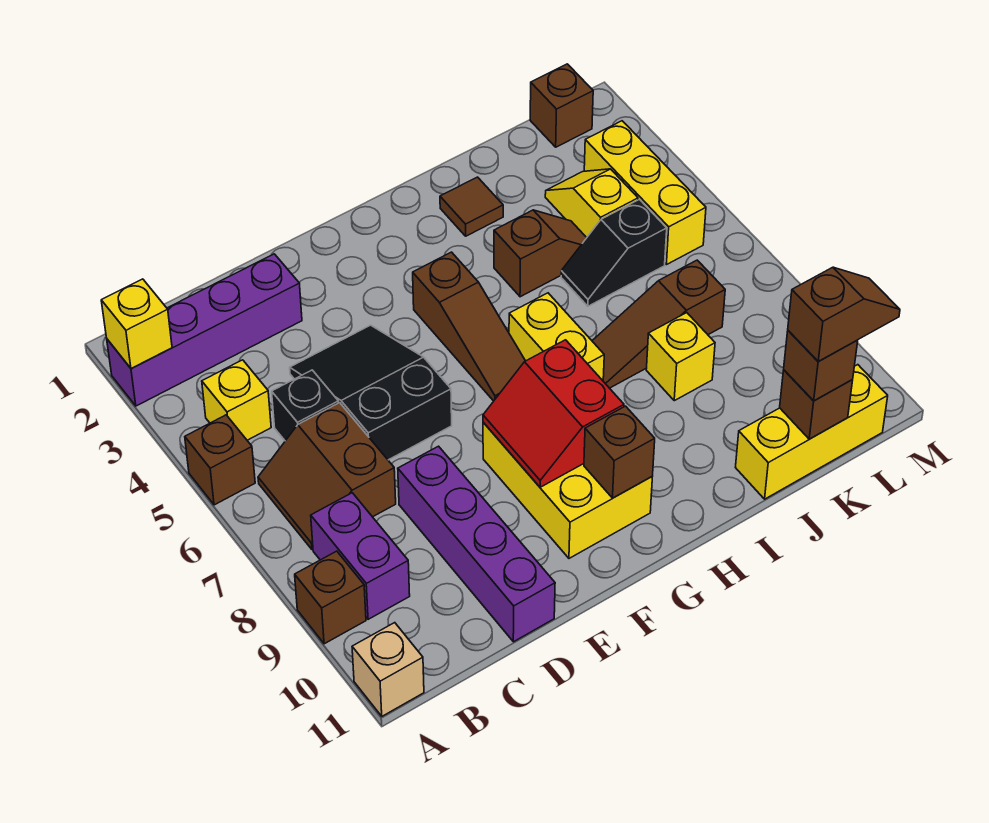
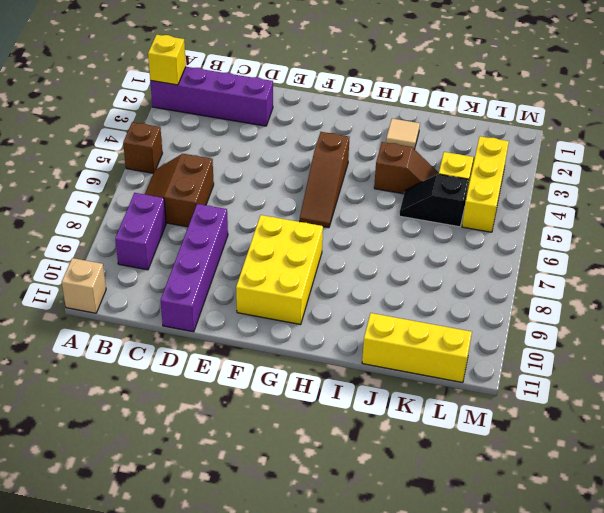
tan tile I2 level 1 -> brown tile I2 level 1
none -> brown brick A9 level 1
none -> yellow brick B4 level 1
none -> black brick C5 level 1

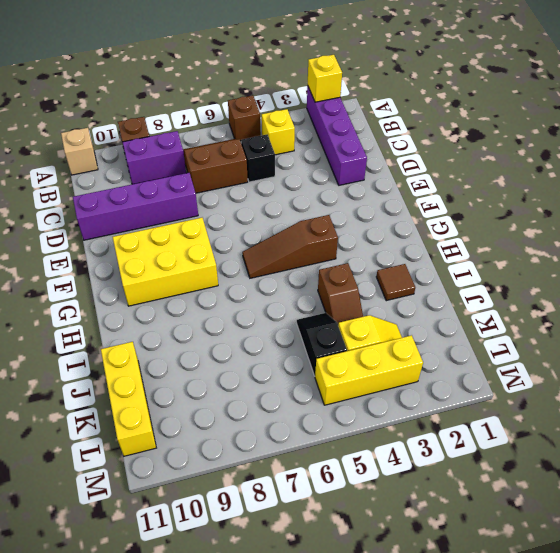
none -> black slope D4:E6 level 1 top 6
none -> yellow brick H6:H7 level 1
none -> brown slope I7:K7 level 1 top K

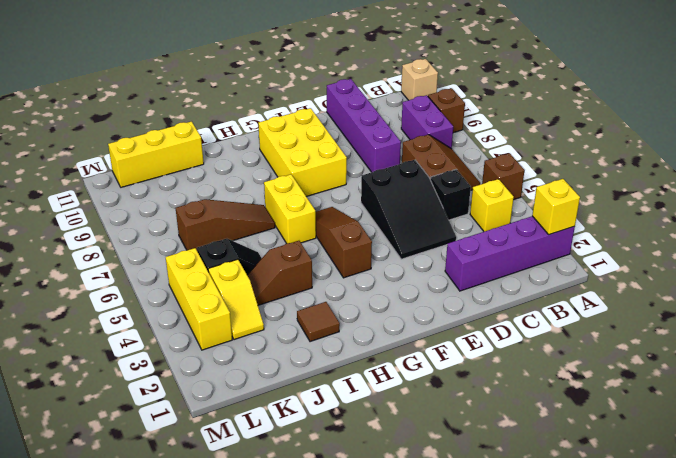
none -> yellow brick J8 level 1
none -> brown brick L1 level 1
none -> red slope F8:G9 level 2 top G

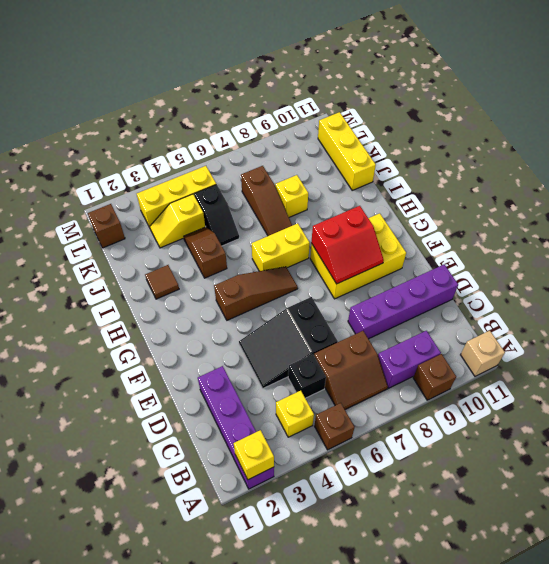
none -> brown brick G10 level 2
none -> brown brick K11 level 2
none -> brown brick K11 level 3

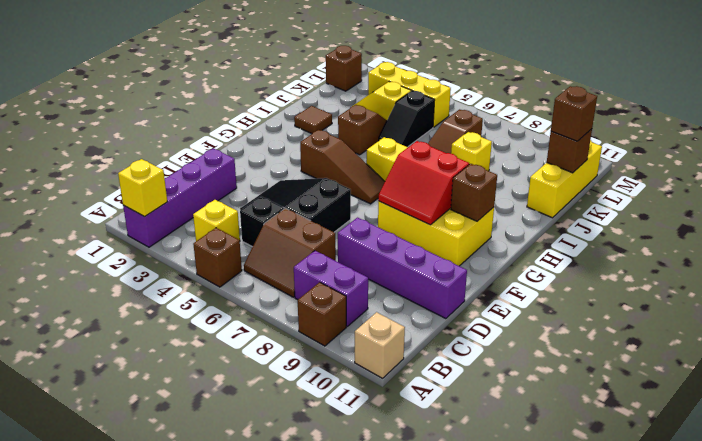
none -> brown slope K11:L11 level 4 top K

